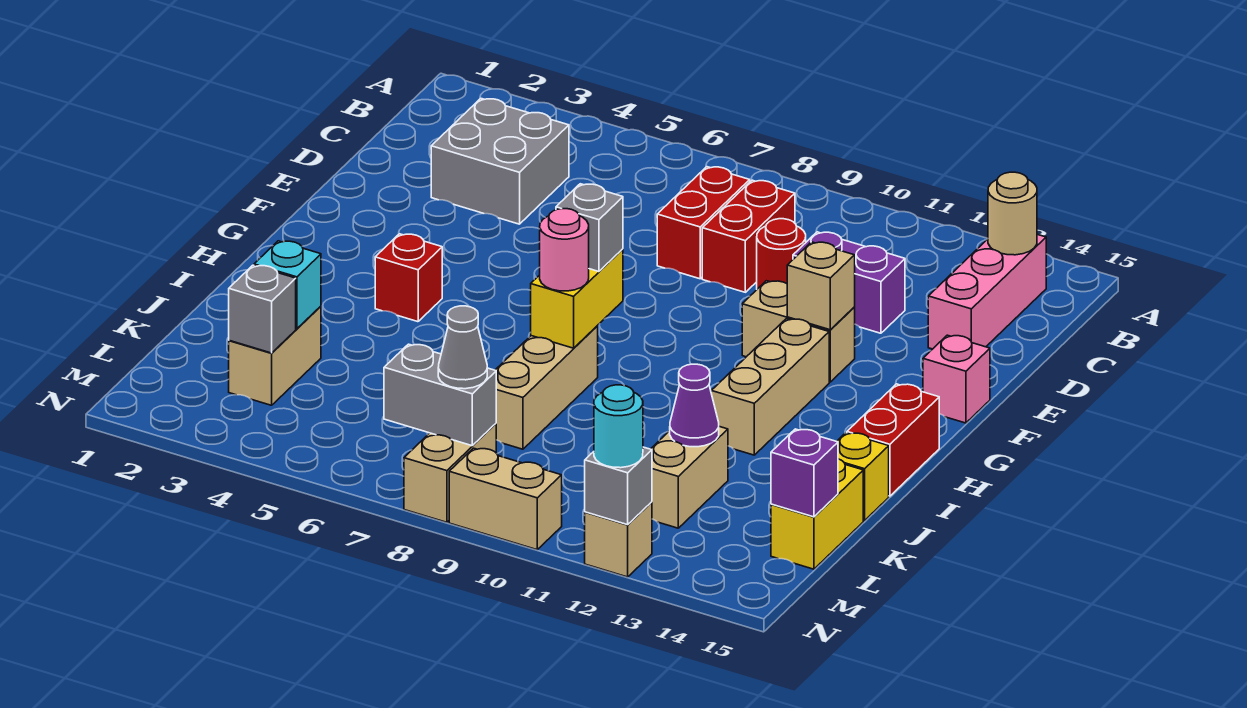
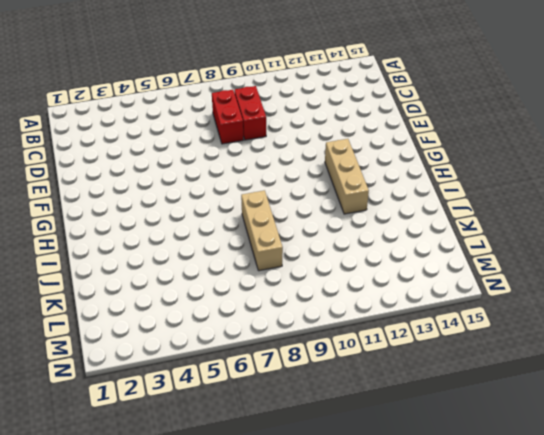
none -> pink brick B14:D14 level 1
none -> grey brick C3:D4 level 1
none -> red round brick D10 level 1
none -> purple brick D11:D12 level 1

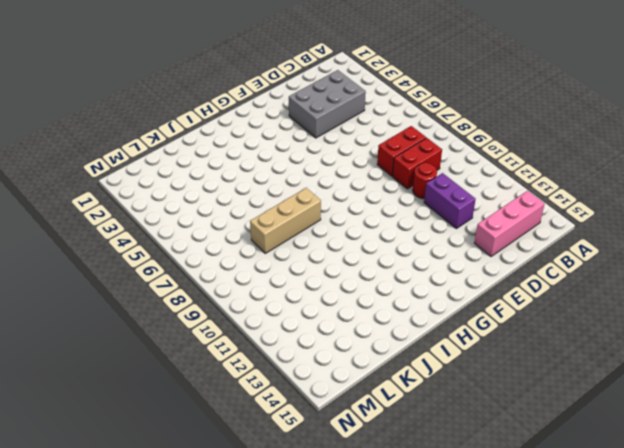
grey brick C3:E4 level 1 -> grey brick C3:D4 level 1
none -> tan brick F11:F12 level 1
none -> pink brick F15 level 1
none -> tan brick G12:I12 level 1
none -> red brick H4 level 1

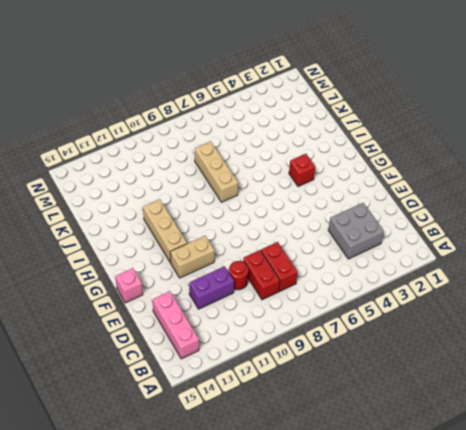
none -> red brick H15:I15 level 1
none -> yellow brick J15 level 1
none -> tan brick K3:L3 level 1
none -> tan brick K12:L12 level 1

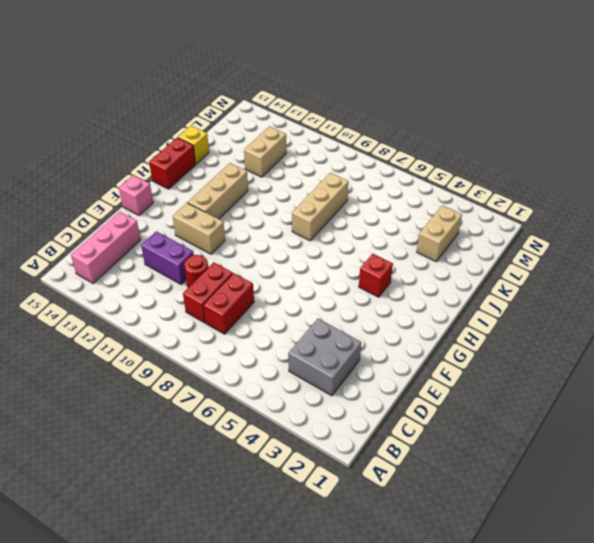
none -> yellow brick K15:L15 level 1
none -> tan brick M8:N8 level 1
none -> tan brick N9:N10 level 1
none -> tan brick N12 level 1

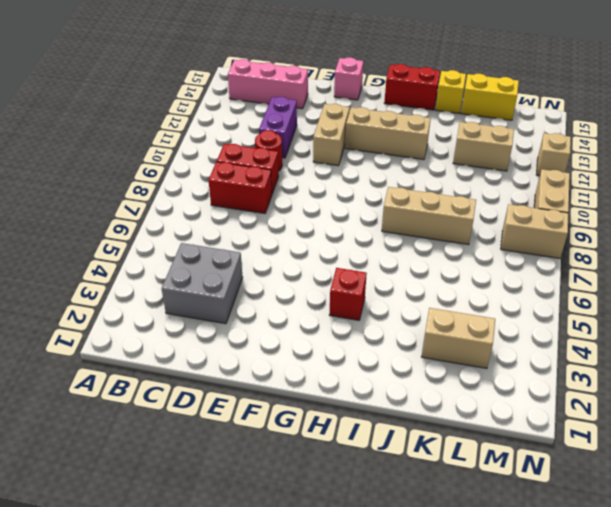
none -> tan round brick B14 level 2
none -> tan brick F12 level 2
none -> yellow brick H8:I8 level 2
none -> cyan brick K3 level 2

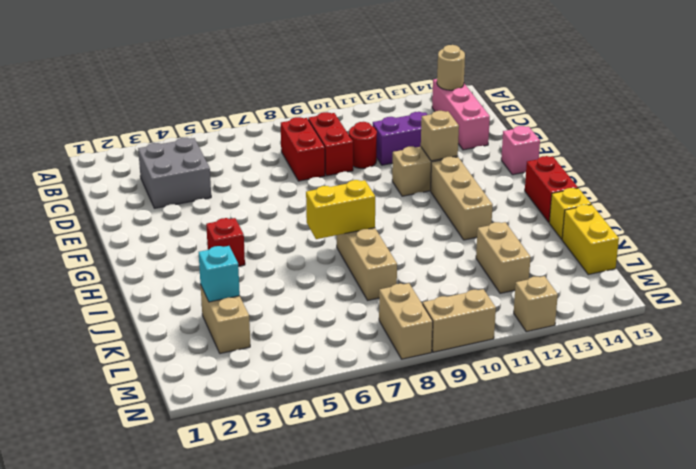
yellow brick I7:I8 level 2 -> yellow brick H8:I8 level 2
none -> purple cone K12 level 2
none -> grey brick L3 level 2
none -> purple brick L15 level 2
none -> grey brick M7:M8 level 2

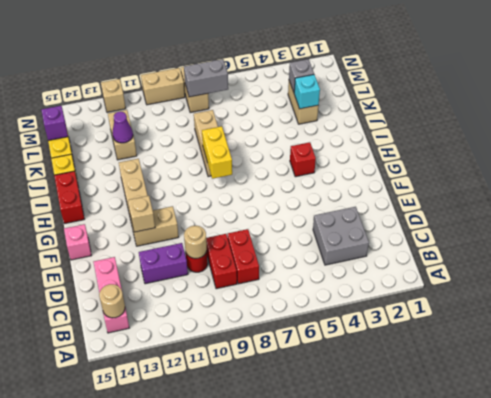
tan round brick D10 level 2 -> none
none -> grey brick N12 level 2
none -> grey brick H8 level 3
none -> pink round brick I8 level 3
none -> grey cone M8 level 3

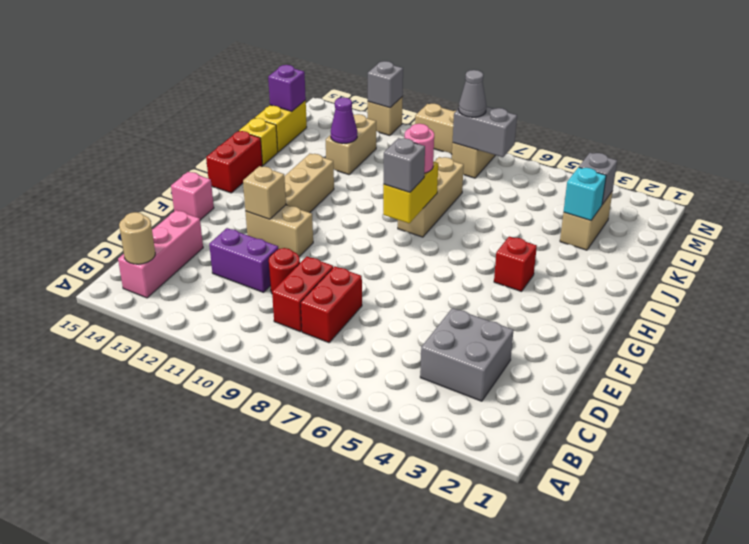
none -> cyan round brick N12 level 3

